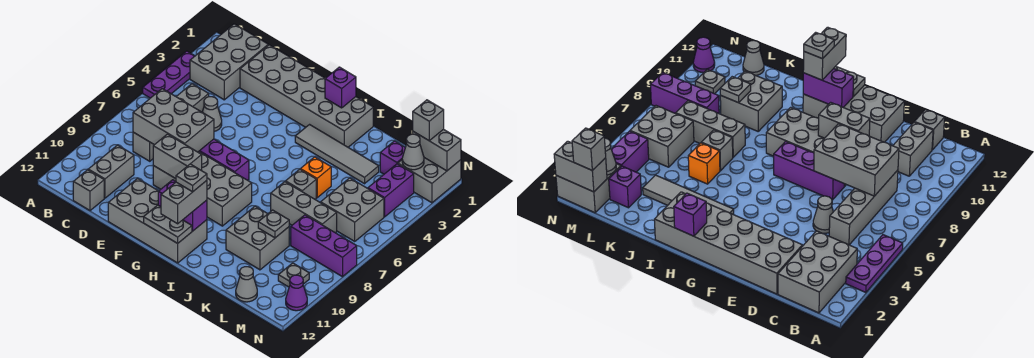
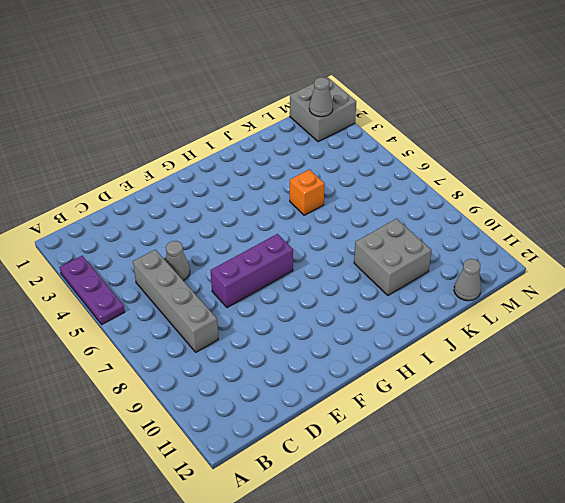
none -> grey brick B1:C3 level 1
none -> grey brick C10:C11 level 1
none -> grey brick C12 level 1
none -> grey brick D1:I2 level 1

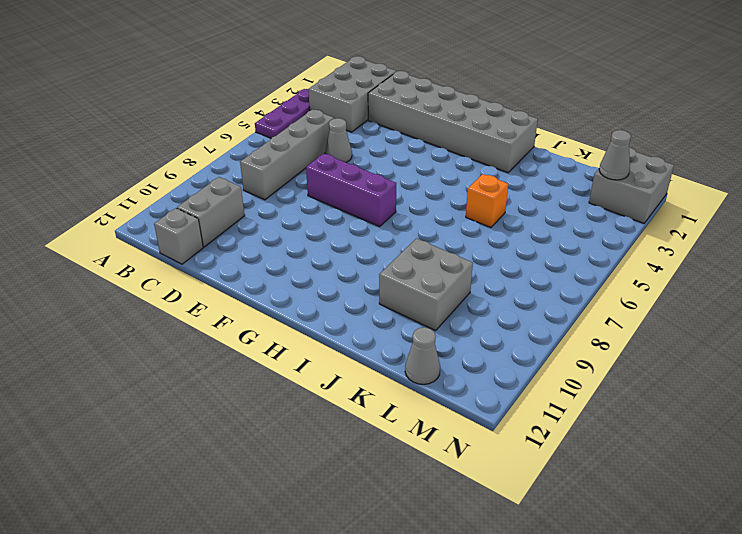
none -> grey brick E8:H9 level 1
none -> grey brick E11:H12 level 1
none -> grey tile H3:K3 level 1
none -> grey brick J6 level 1

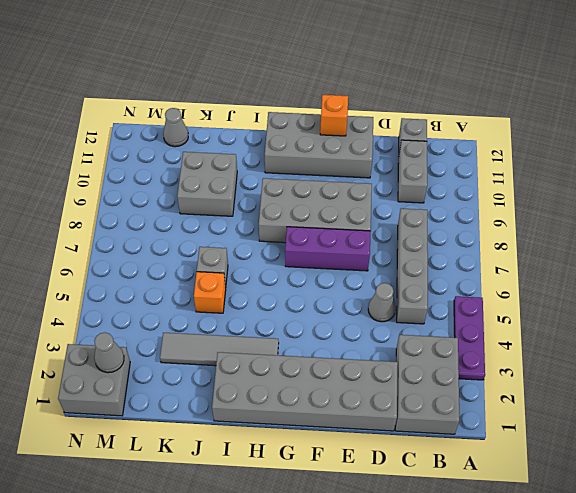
orange brick F12 level 2 -> none
none -> grey brick J7:L7 level 1
none -> purple brick L2 level 1
none -> grey brick L5:M6 level 1
none -> purple brick L8:N8 level 1

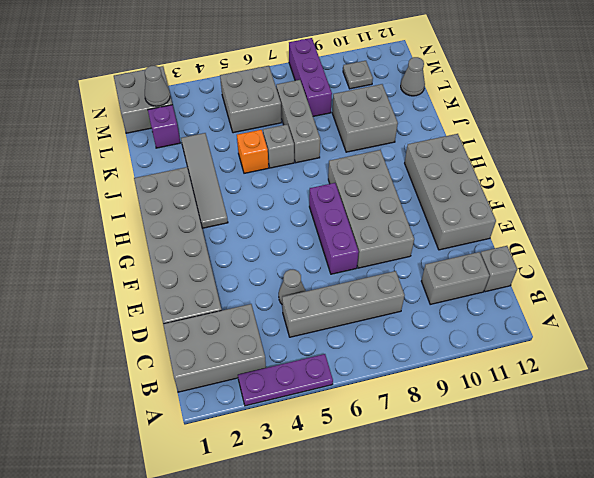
none -> purple brick M3:M4 level 1
none -> purple cone N11 level 1
none -> grey brick C7:E8 level 2
none -> grey brick E9:F9 level 2

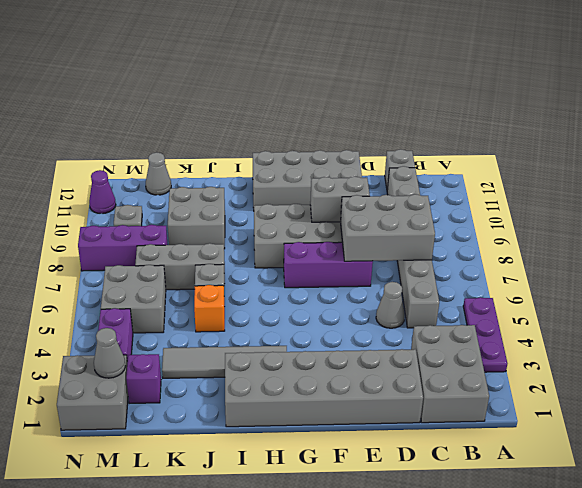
none -> purple brick G11:H11 level 2
none -> grey plate G12:H12 level 2
none -> purple brick H1 level 2
none -> grey plate K9 level 2

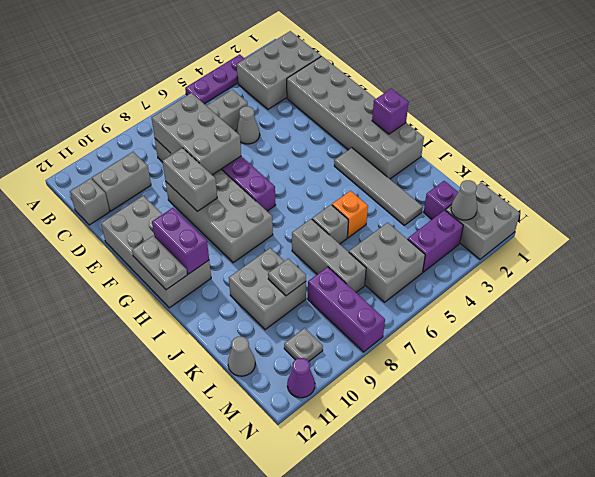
none -> grey brick M1:N1 level 2
none -> grey brick H11:H12 level 3
none -> grey brick M1 level 3
none -> grey plate H11 level 4

